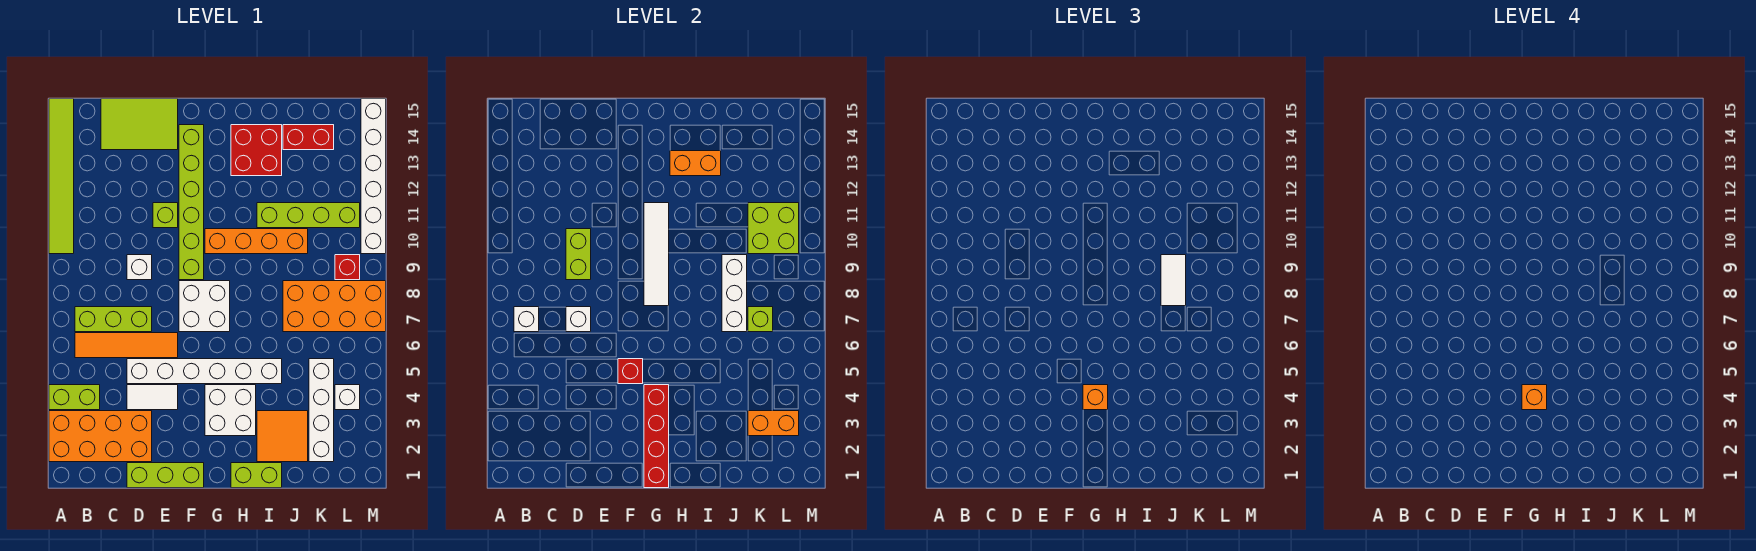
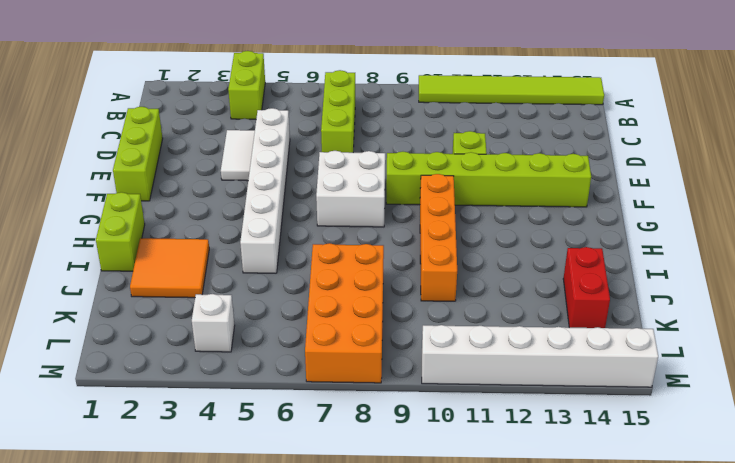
none -> orange brick A2:D3 level 1
none -> orange tile B6:E6 level 1
none -> lime tile C14:E15 level 1
none -> white brick D9 level 1

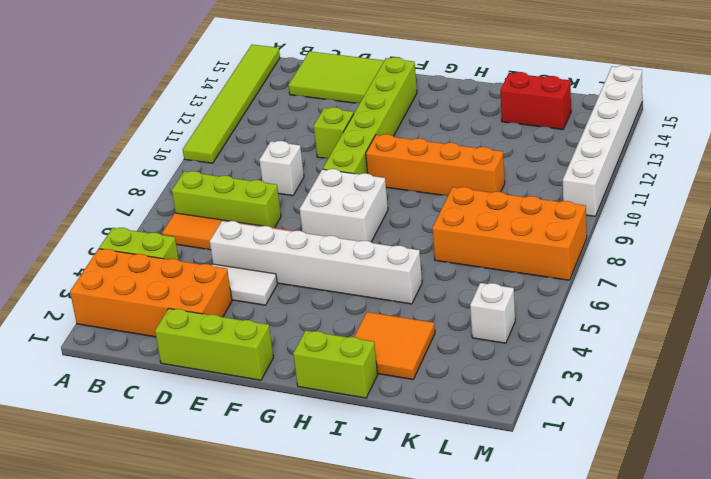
none -> white brick G3:H4 level 1
none -> red brick H13:I14 level 1
none -> lime brick I11:L11 level 1
none -> white brick K2:K5 level 1

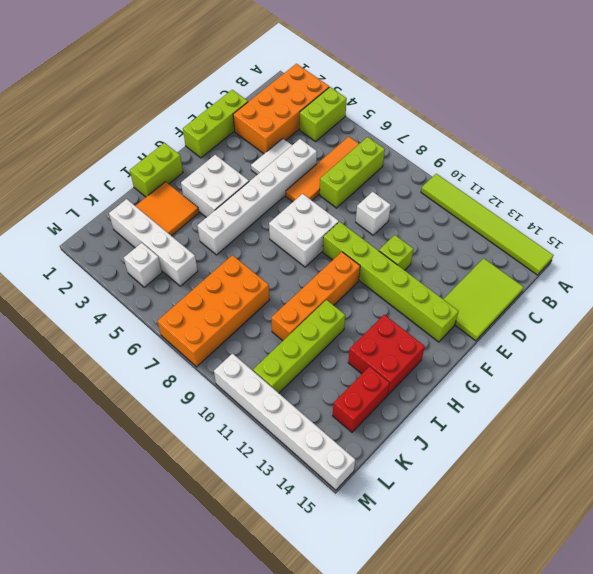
none -> red brick L9 level 1
none -> white brick B7 level 2
none -> white brick D7 level 2
none -> lime brick D9:D10 level 2

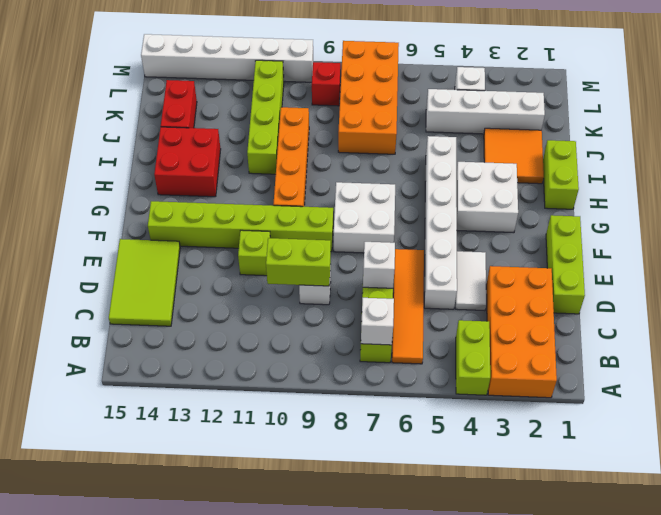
none -> lime tile A10:A15 level 1
none -> red brick F5 level 2
none -> red brick G1:G4 level 2
none -> white tile G8:G11 level 2

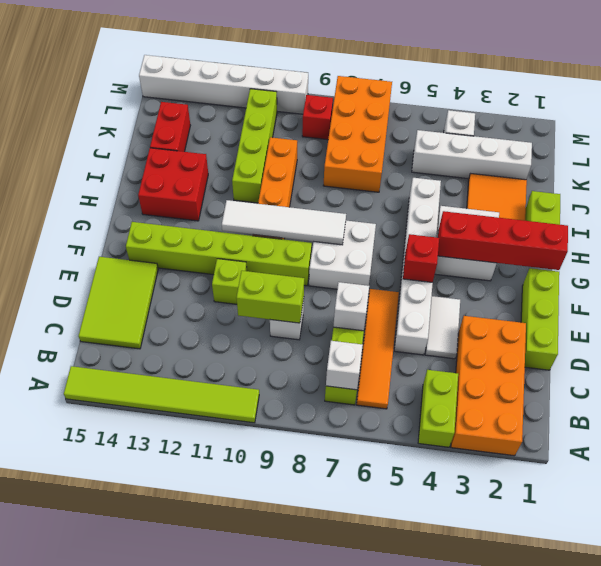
none -> orange brick H13:I13 level 2
none -> white brick J7:J9 level 2
none -> orange brick K3:L3 level 2
none -> lime brick K7 level 2

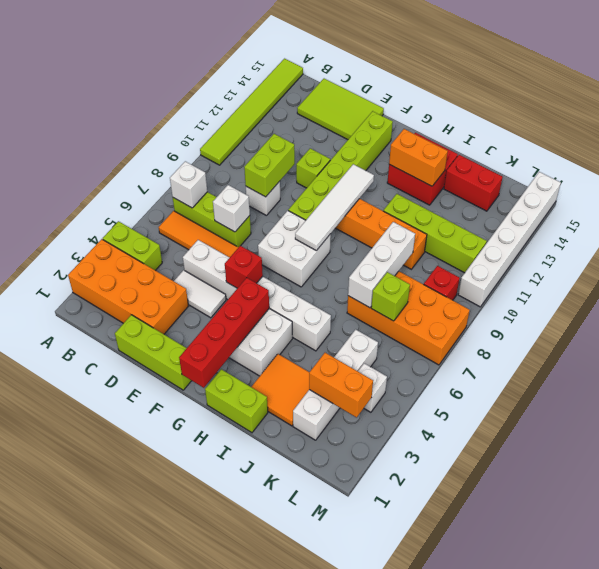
none -> lime brick K10:L11 level 2
none -> orange brick G4 level 3
none -> white tile J8:J9 level 3
none -> orange brick G4 level 4

